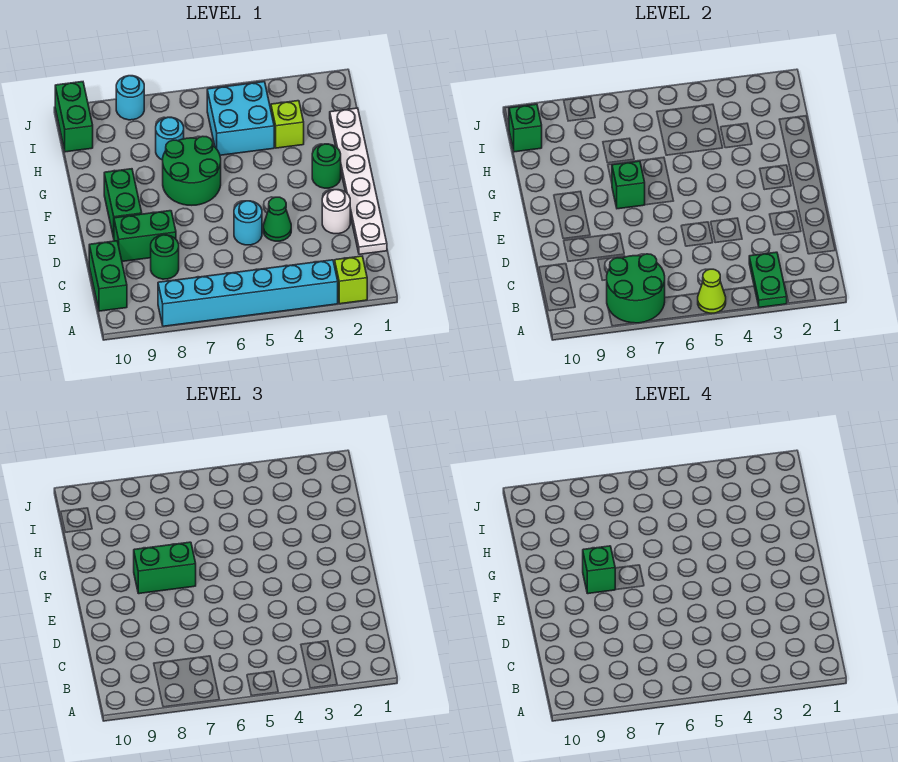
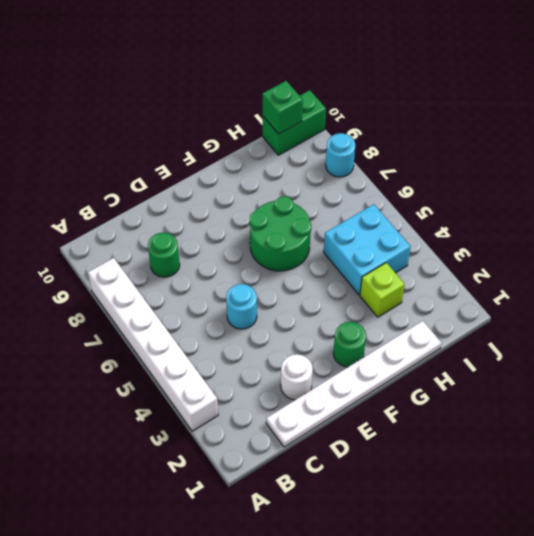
white brick A3:A8 level 1 -> cyan brick A3:A8 level 1
none -> lime brick A2 level 1
none -> green brick B10:C10 level 1
none -> green cone D4 level 1

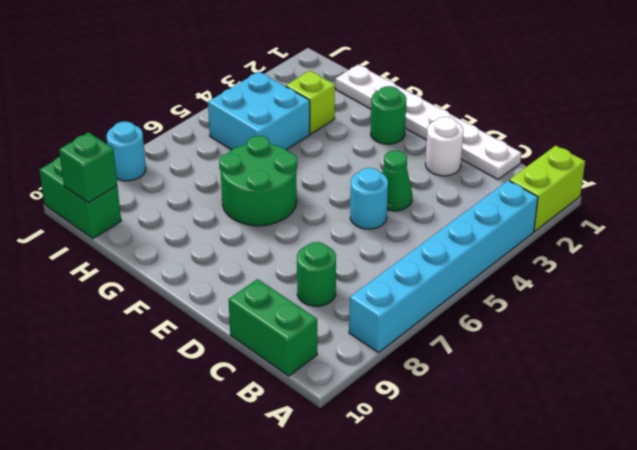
lime brick A1:A2 level 1 -> lime brick A2 level 1
none -> green brick D8:D9 level 1
none -> green brick E9:F9 level 1
none -> cyan round brick H7 level 1

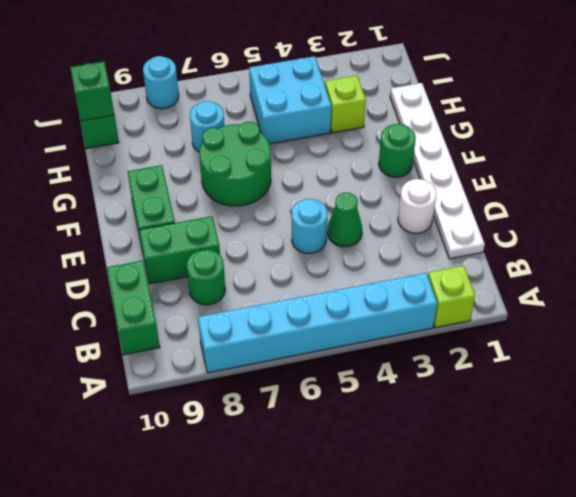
none -> green plate A3:B3 level 2
none -> lime cone A5 level 2
none -> green round brick A7:B8 level 2

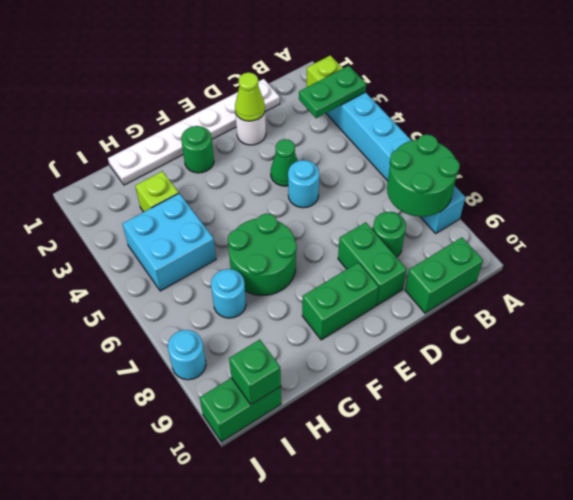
lime cone D2 level 2 -> lime cone A5 level 2
none -> green brick F7 level 2
none -> green brick F7:F8 level 3
none -> green brick F8 level 4

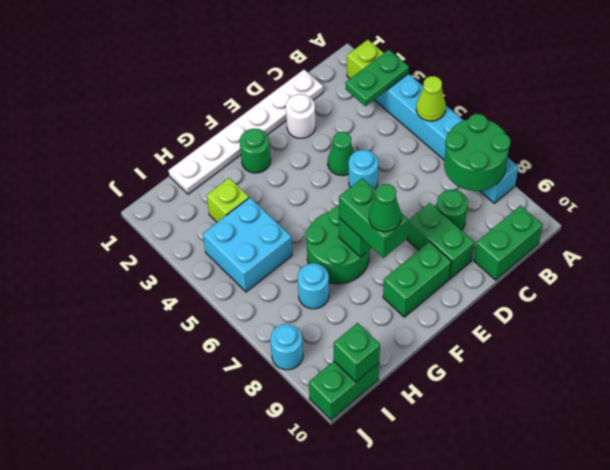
green cone F8 level 4 -> green brick F8 level 4

